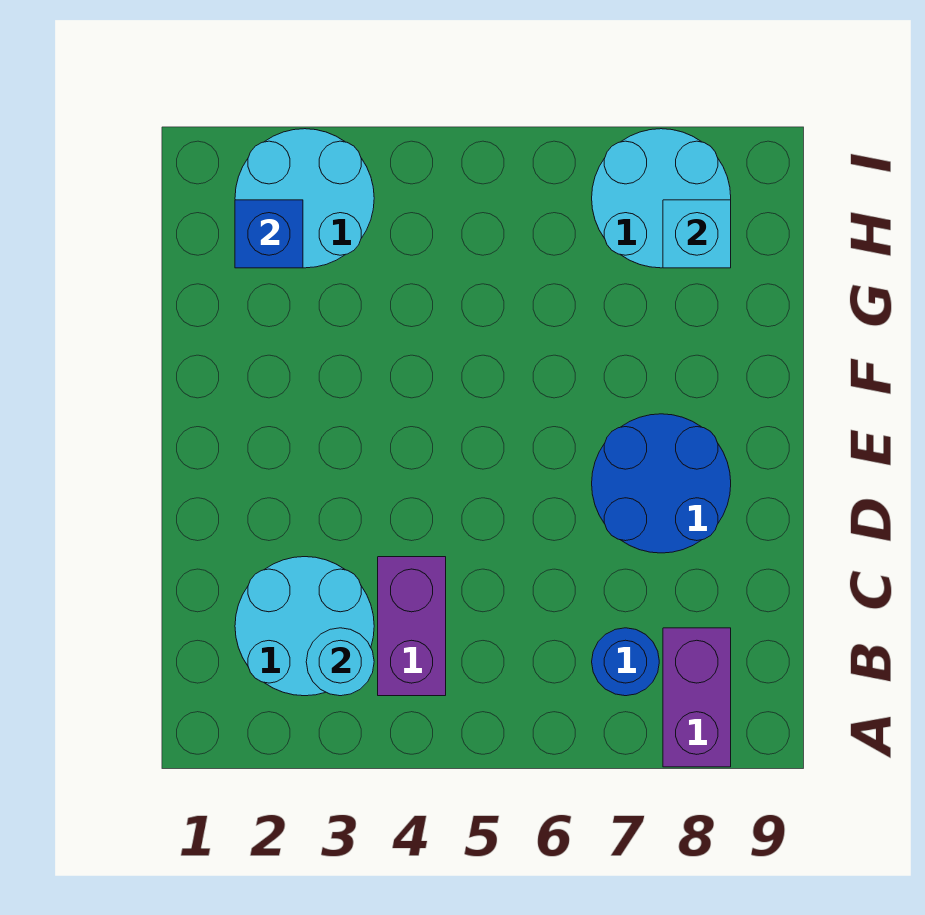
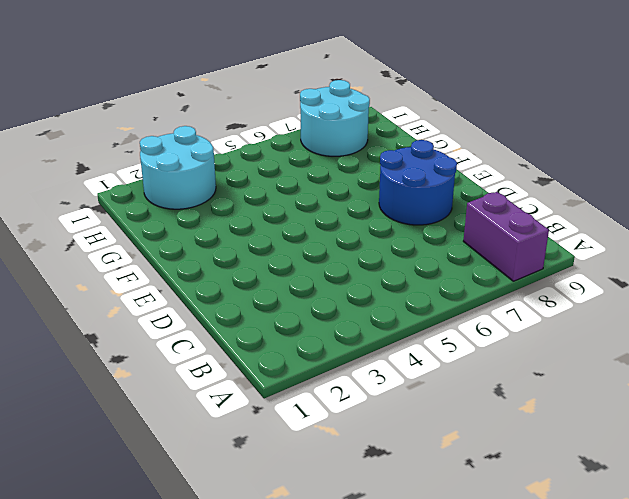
none -> cyan round brick B2:C3 level 1
none -> purple brick B4:C4 level 1

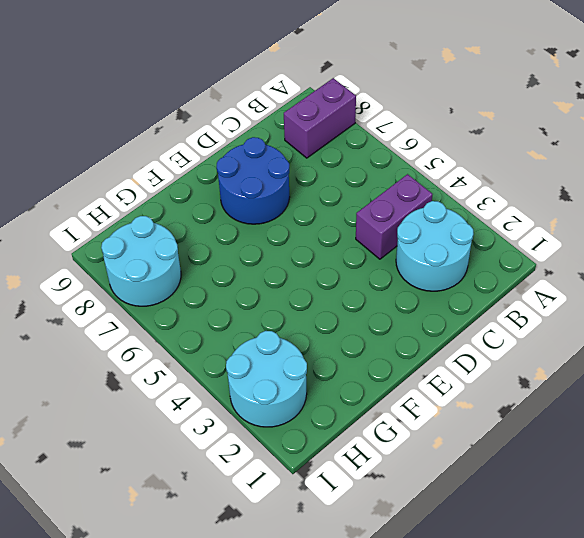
none -> blue round brick B7 level 1
none -> cyan round brick B3 level 2

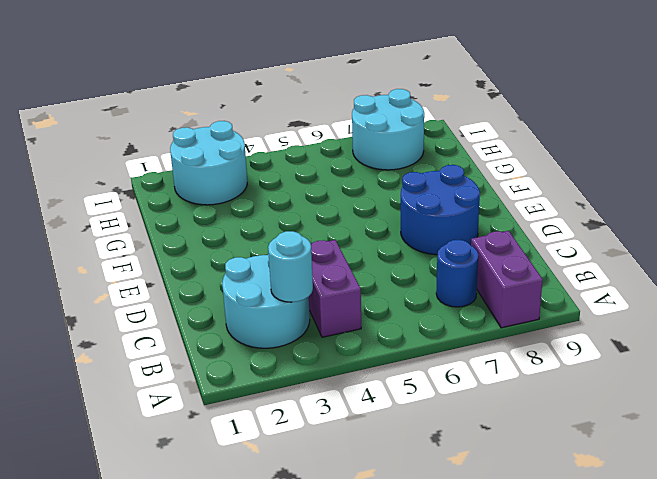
none -> blue brick H2 level 2
none -> cyan brick H8 level 2

